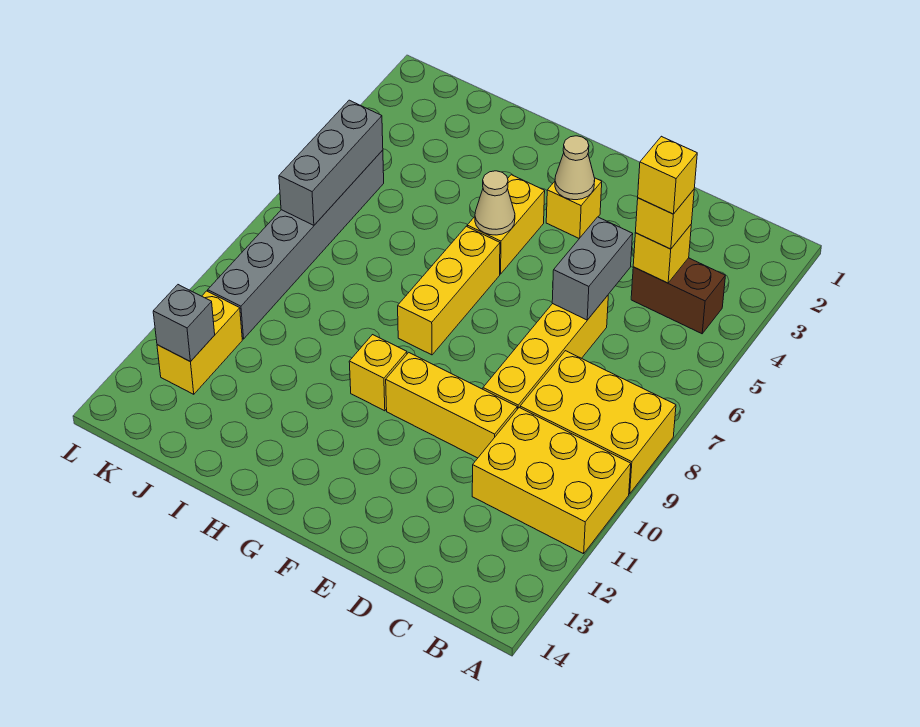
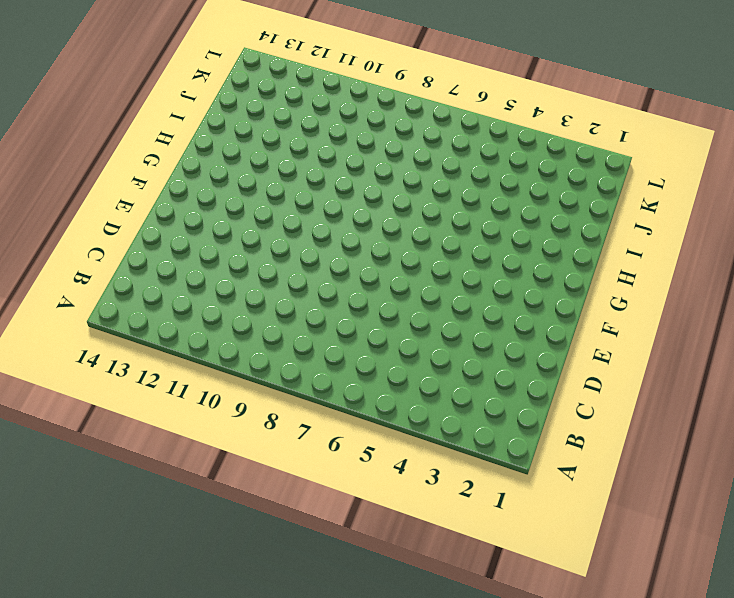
none -> yellow brick A8:C9 level 1
none -> yellow brick A10:C11 level 1
none -> brown brick B4:C4 level 1

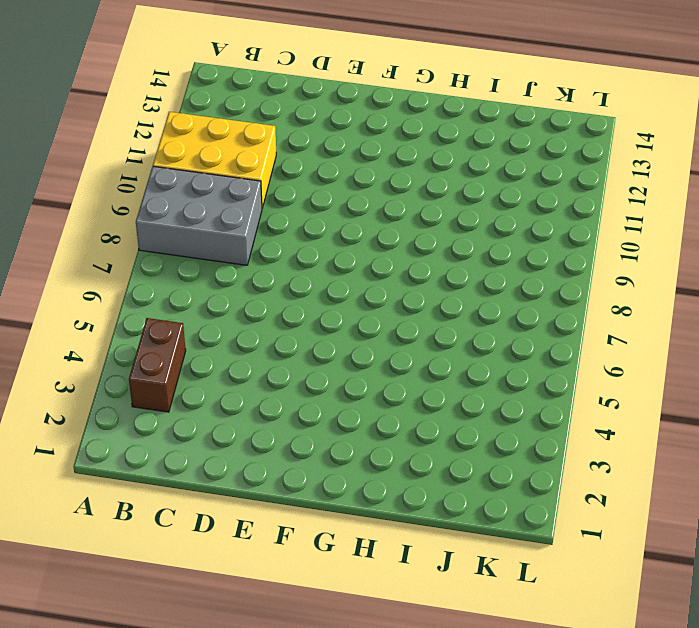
grey brick A8:C9 level 1 -> yellow brick A8:C9 level 1
brown brick B3:B4 level 1 -> brown brick B4:C4 level 1
none -> yellow brick D6:D9 level 1
none -> yellow brick D10:F10 level 1
none -> yellow brick F3 level 1

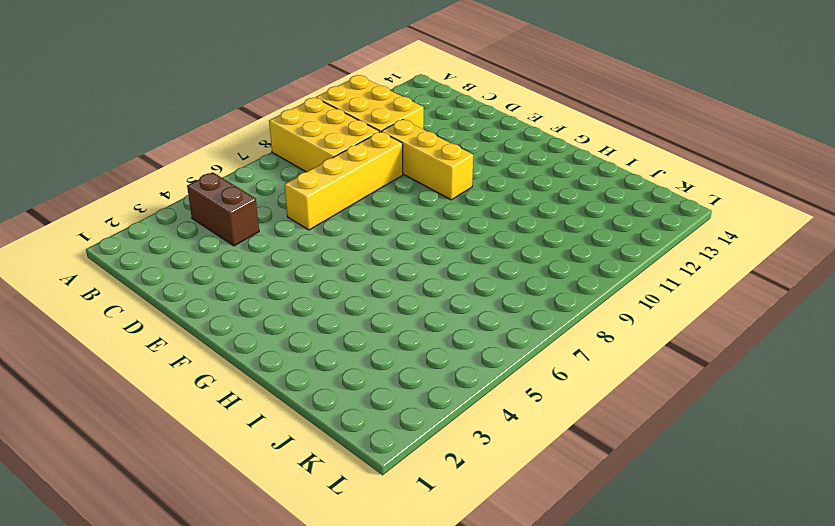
none -> yellow brick F3 level 1
none -> yellow brick G4:G5 level 1
none -> yellow brick G6:G8 level 1

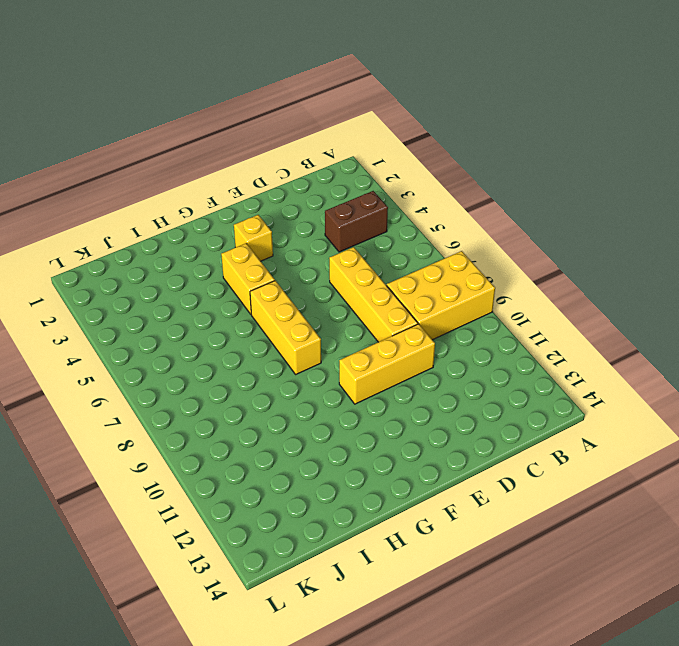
none -> yellow brick A10:C11 level 1
none -> yellow brick G10 level 1
none -> grey brick K5:K10 level 1

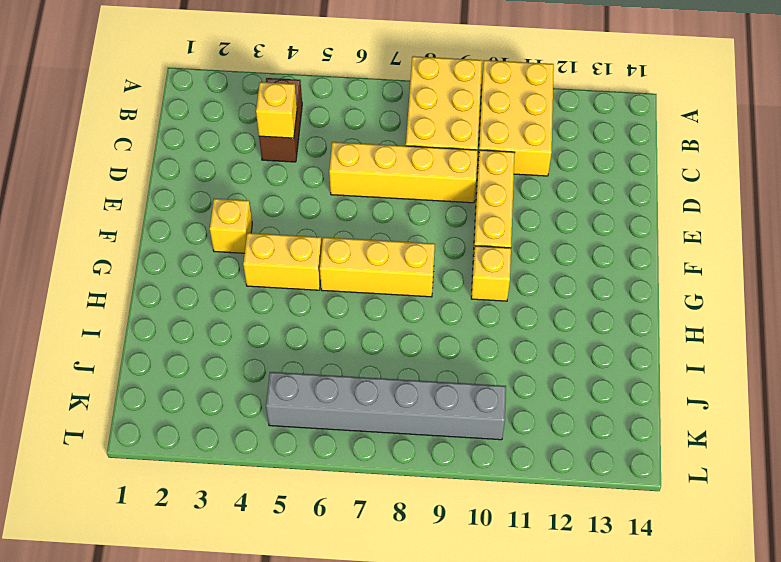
none -> yellow brick K11:K12 level 1
none -> grey brick D5:D6 level 2
none -> tan cone F3 level 2

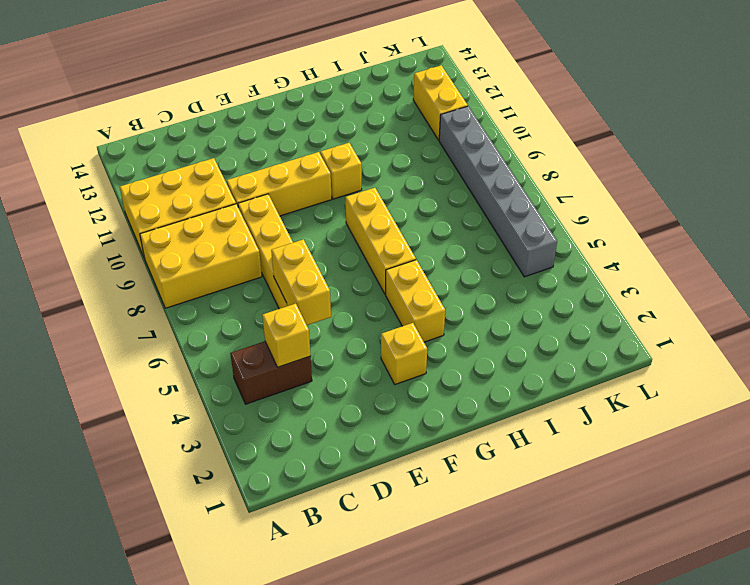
yellow brick D5:D6 level 2 -> grey brick D5:D6 level 2
none -> tan cone F3 level 2
none -> tan cone G5 level 2
none -> grey brick K5:K7 level 2

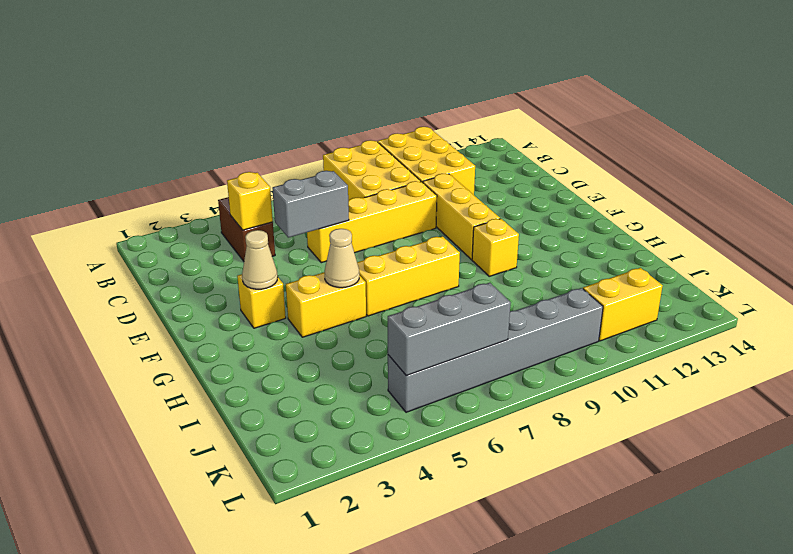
none -> grey brick K12 level 2
none -> yellow brick C4 level 3
none -> yellow brick C4 level 4

